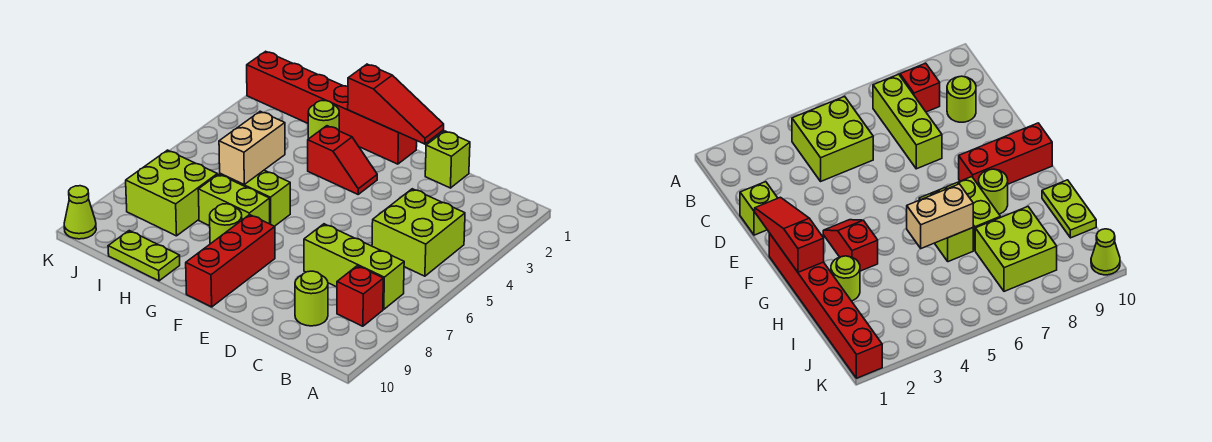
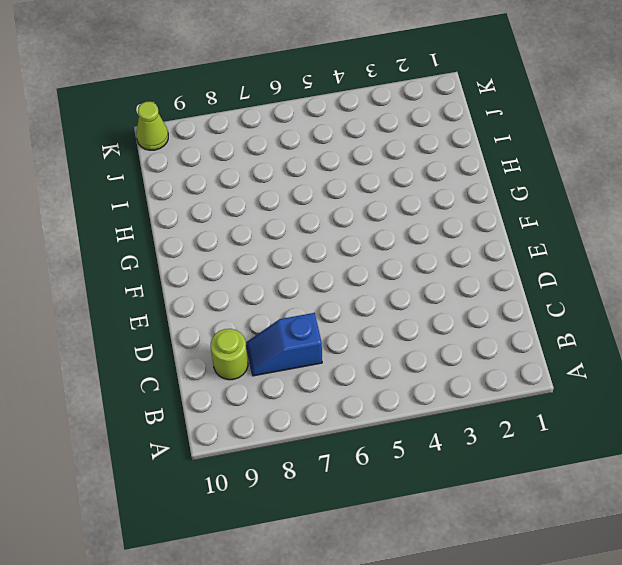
blue slope C7:C8 level 1 top 7 -> lime brick B7:D7 level 1
none -> lime brick B4:C5 level 1
none -> red brick B8 level 1
none -> lime brick D1 level 1

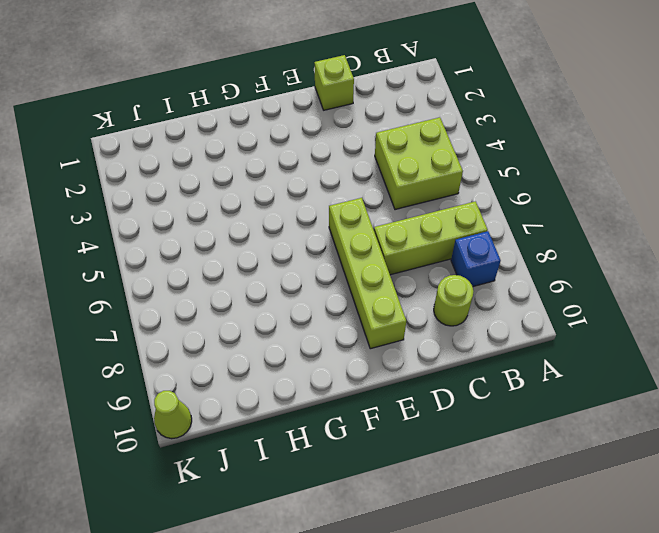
blue brick B8 level 1 -> red brick B8 level 1
lime brick E6:E9 level 1 -> none
none -> red brick F1:K1 level 1
none -> red slope F3:G3 level 1 top G
none -> red brick F8:F10 level 1

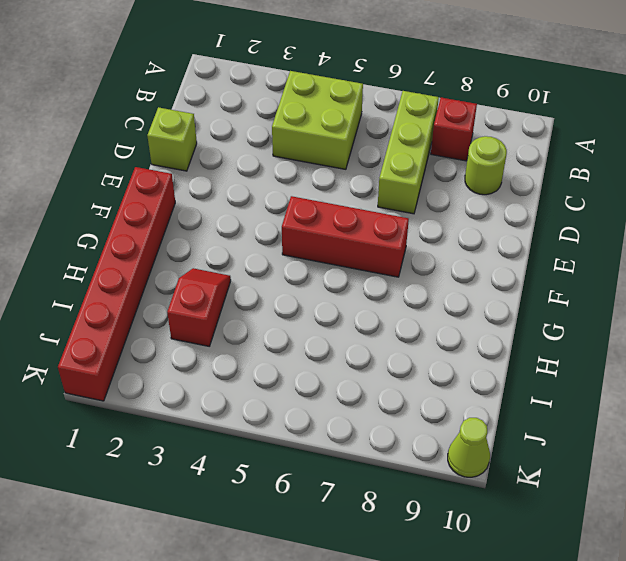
red brick F5:F7 level 1 -> red brick F8:F10 level 1
red slope H3:I3 level 1 top I -> red slope F3:G3 level 1 top G
none -> lime brick G6:H6 level 1
none -> lime brick G7:H7 level 1
none -> lime round brick G8 level 1

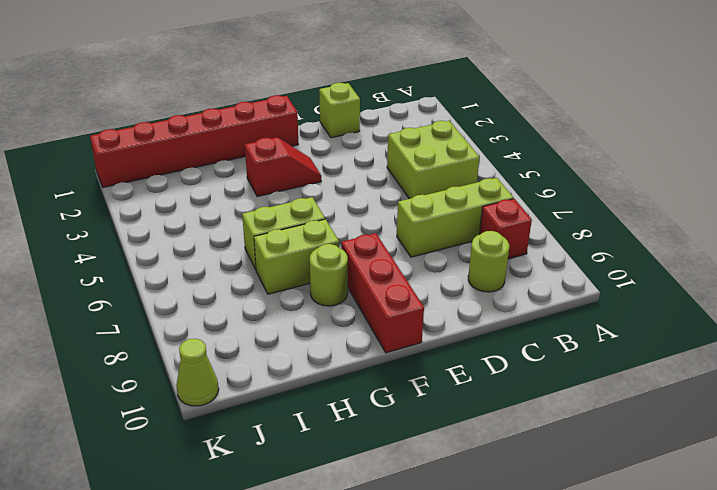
none -> lime round brick H2 level 1
none -> lime plate H10:I10 level 1
none -> lime brick I7:J8 level 1

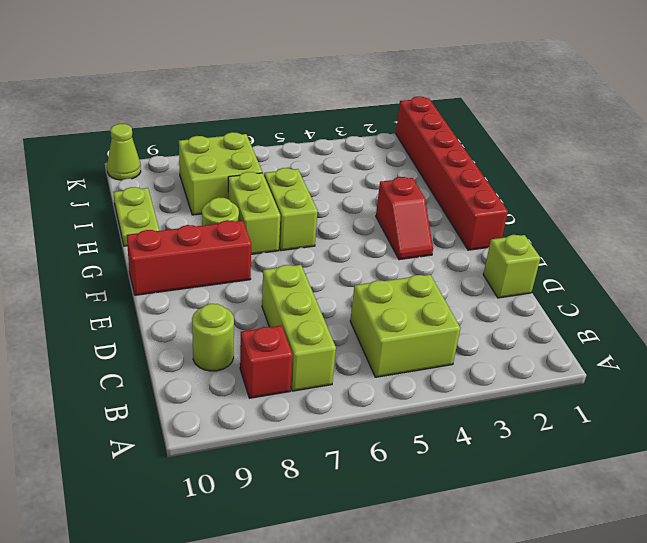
none -> lime round brick H2 level 1
none -> red slope E1:G1 level 2 top G
none -> tan brick H5:H6 level 2

